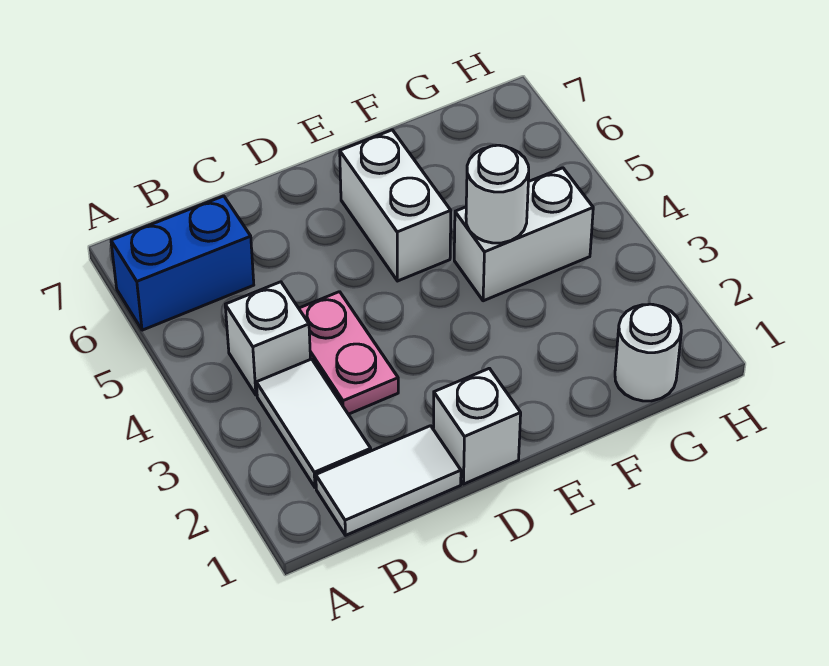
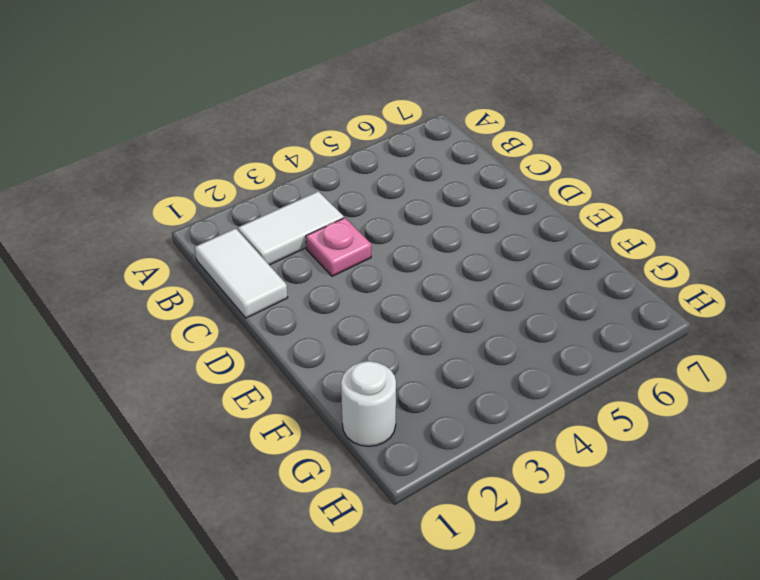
pink plate C3 level 1 -> pink plate C3:C4 level 1
none -> blue brick A6:B6 level 1
none -> white brick B4 level 1

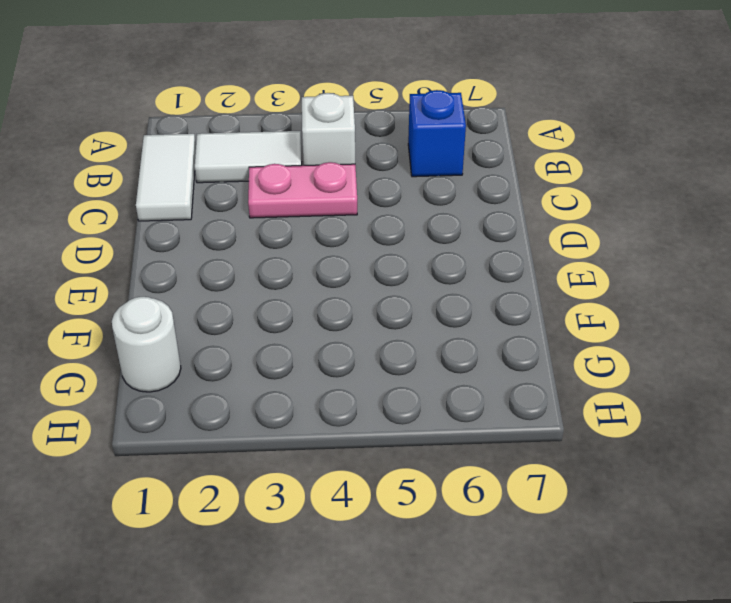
blue brick B6 level 1 -> blue brick A6:B6 level 1
none -> white brick D1 level 1
none -> white brick E5:E6 level 1

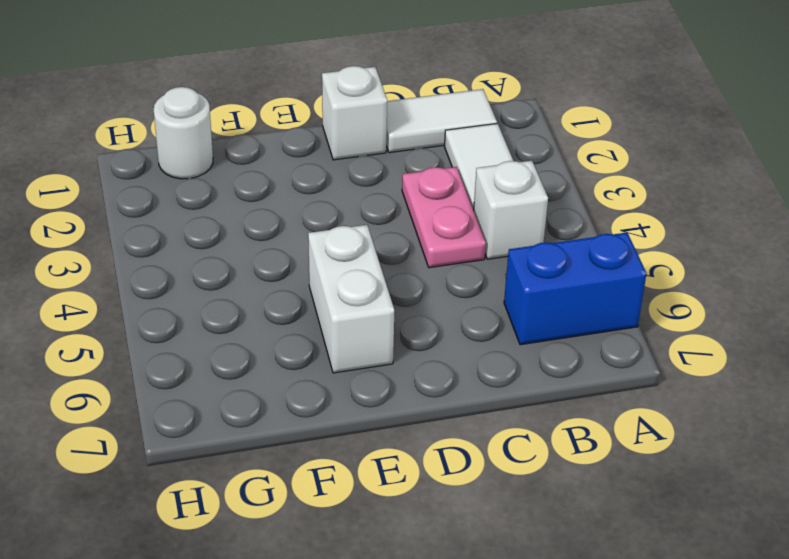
none -> white brick F4:G4 level 1
none -> white round brick F4 level 2

